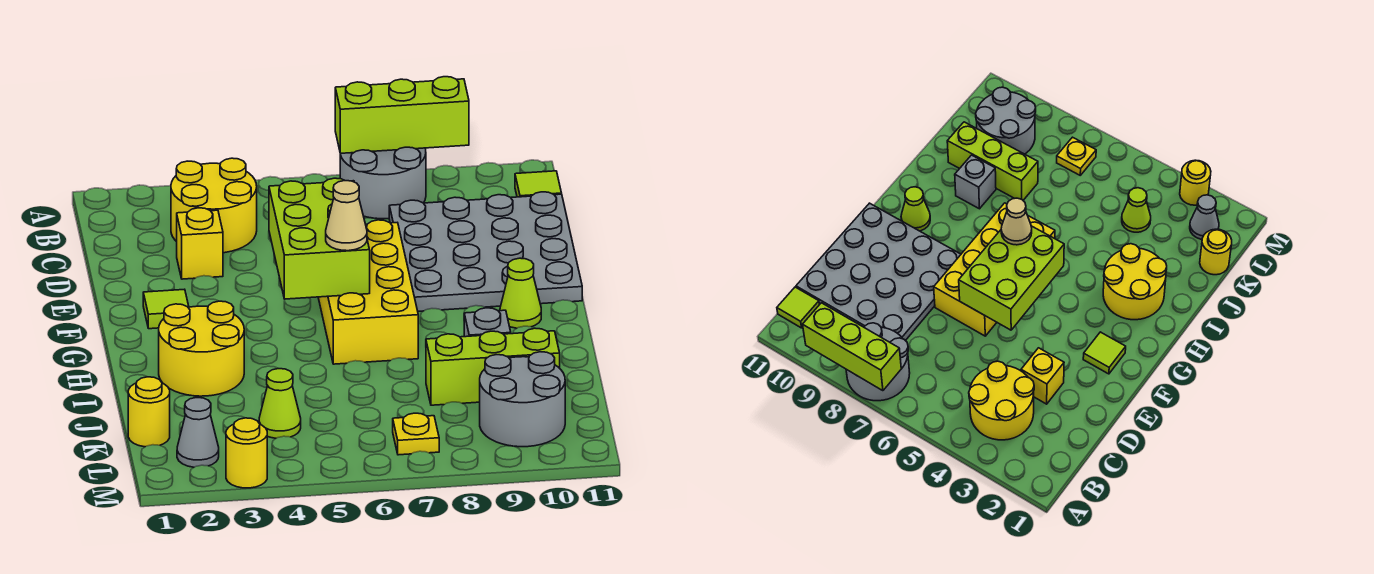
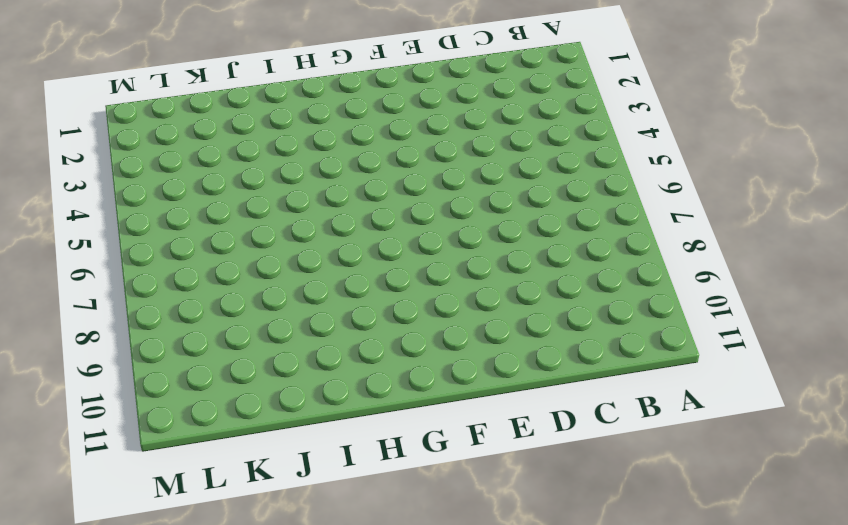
none -> grey round brick A7:B8 level 1
none -> yellow round brick B3:C4 level 1
none -> lime tile B11 level 1

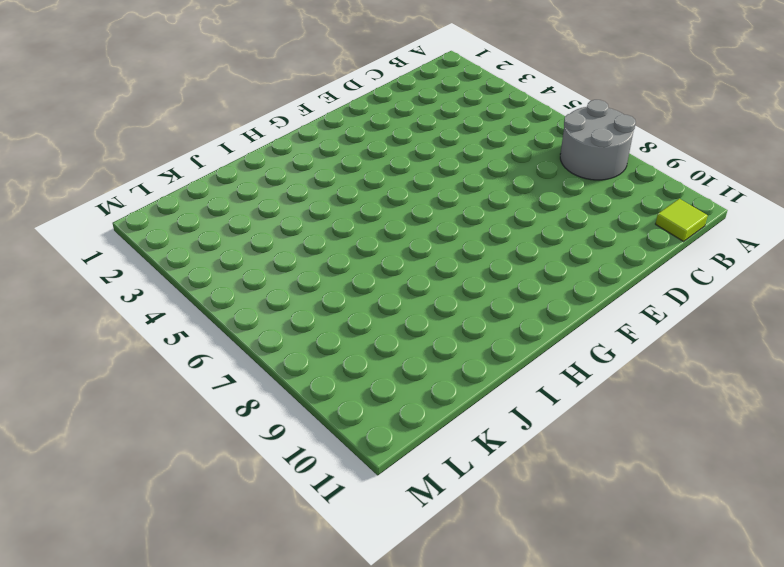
none -> yellow round brick B3:C4 level 1
none -> grey plate C8:F11 level 1
none -> yellow brick D3 level 1

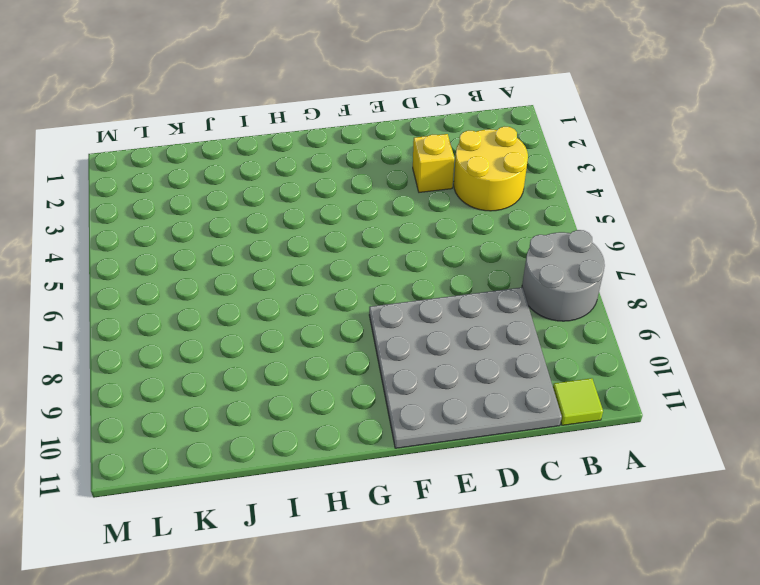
none -> yellow brick E6:H7 level 1
none -> lime tile F2 level 1
none -> lime cone G10 level 1

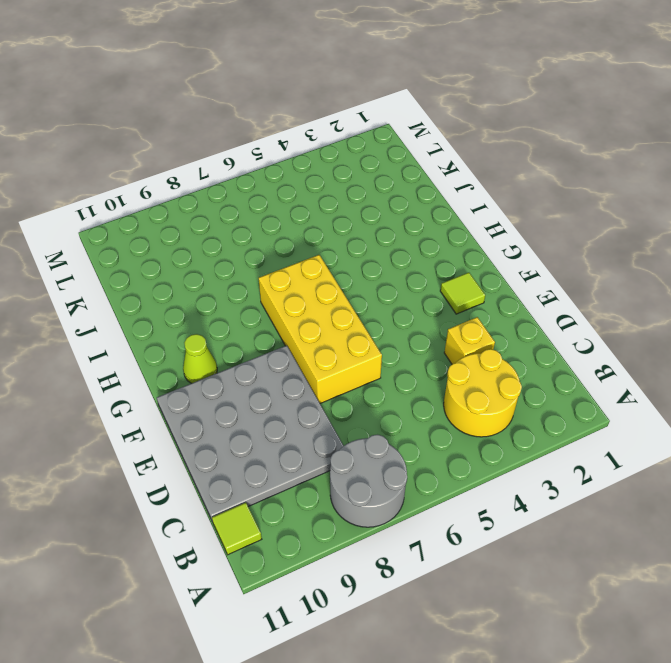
none -> yellow round brick H2:I3 level 1
none -> grey brick I9 level 1
none -> lime brick J8:J10 level 1

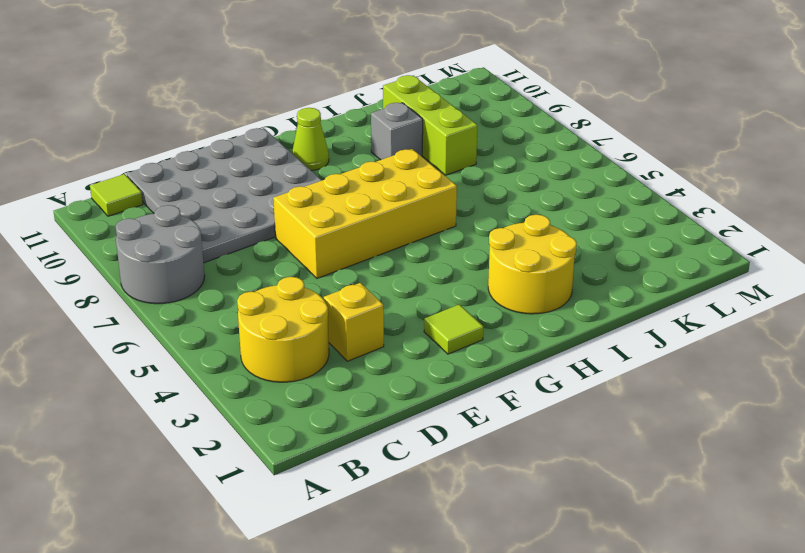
none -> yellow round brick K1 level 1
none -> lime cone K4 level 1
none -> grey round brick K9:L10 level 1

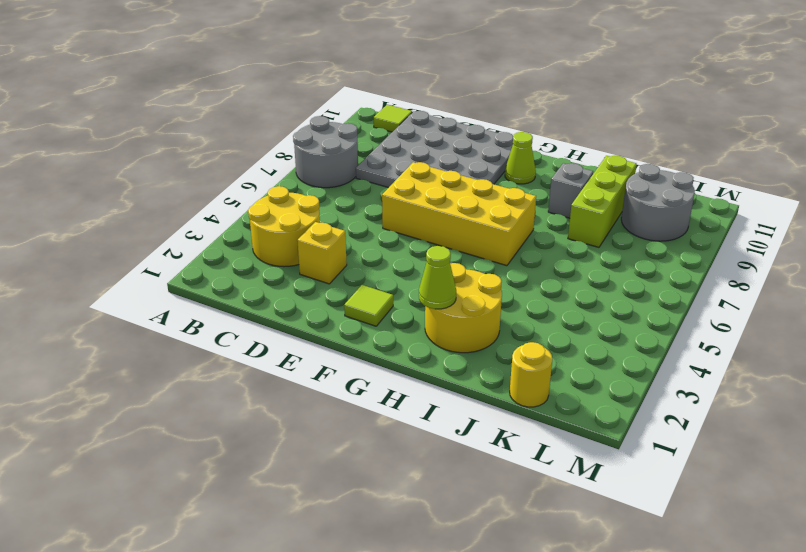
lime cone H2 level 2 -> lime cone K4 level 1
none -> grey cone L2 level 1
none -> yellow plate L7 level 1
none -> yellow round brick M3 level 1

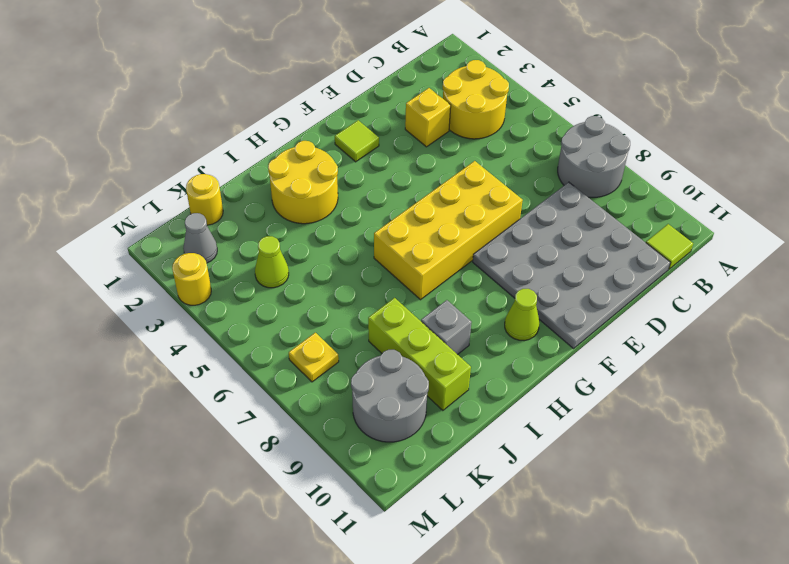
none -> lime brick A7:A9 level 2
none -> lime brick E5:G6 level 2
none -> tan cone G6 level 3

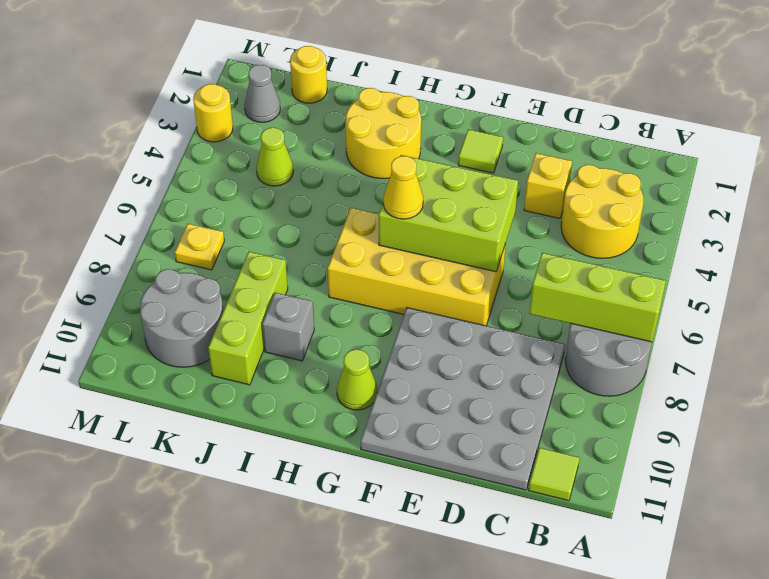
lime brick A7:C7 level 2 -> lime brick A7:A9 level 2
yellow cone G6 level 3 -> tan cone G6 level 3

